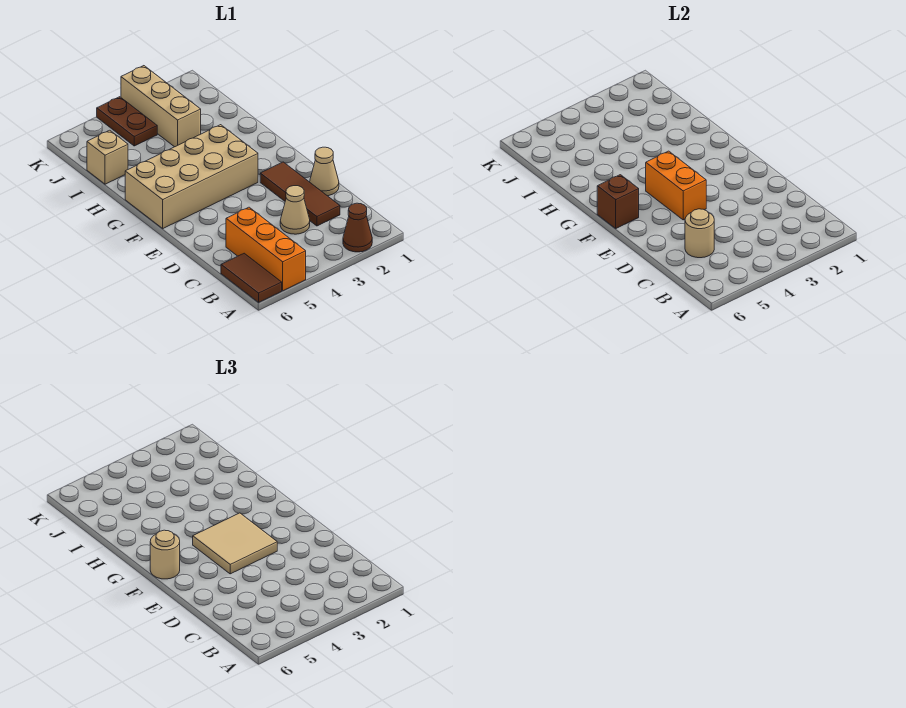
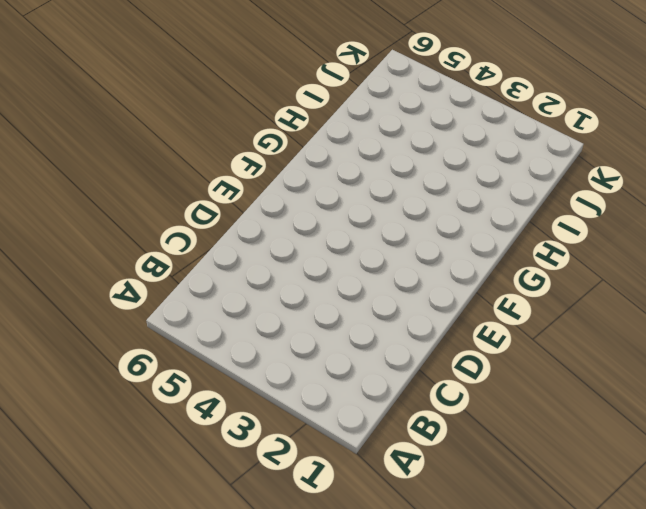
none -> brown cone A2 level 1
none -> orange brick A5:C5 level 1
none -> brown tile A6:B6 level 1

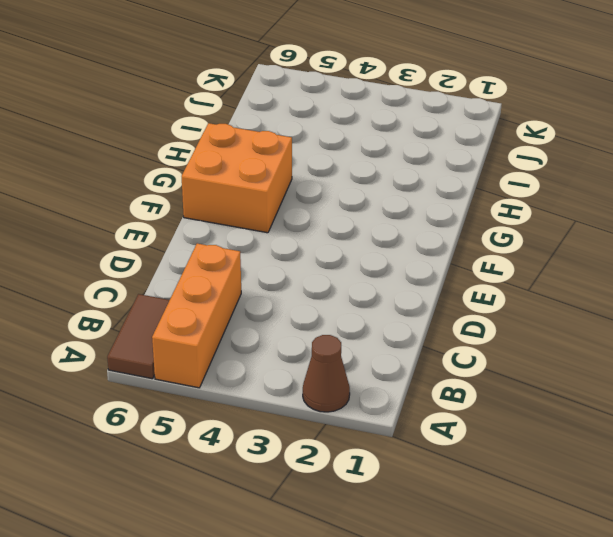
orange brick F5:G6 level 1 -> tan brick F3:G6 level 1
none -> brown tile C2:E2 level 1
none -> tan cone C3 level 1
none -> tan cone D1 level 1

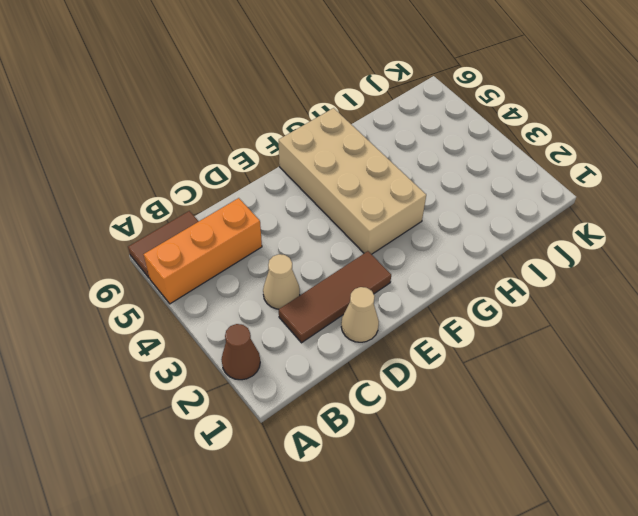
none -> tan brick I3:K3 level 1
none -> tan brick I6 level 1
none -> brown plate J4:K4 level 1

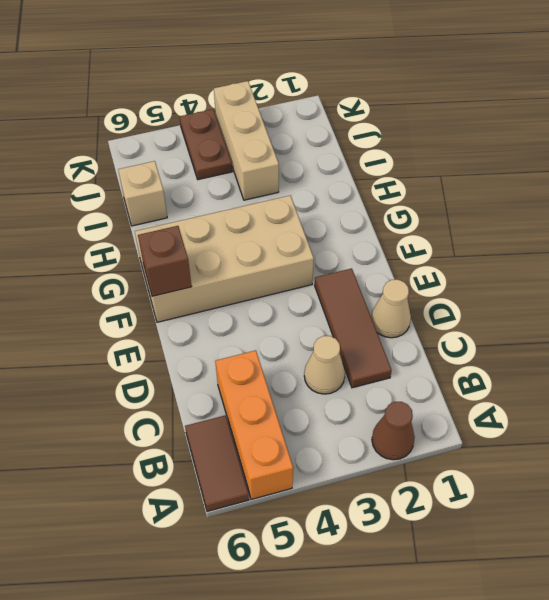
none -> tan round brick C5 level 2
none -> orange brick E4:F4 level 2
none -> tan tile E3:F4 level 3

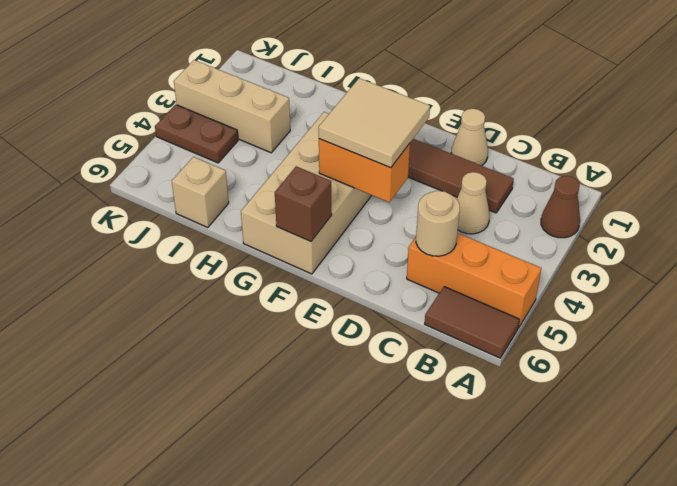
none -> tan round brick F6 level 3

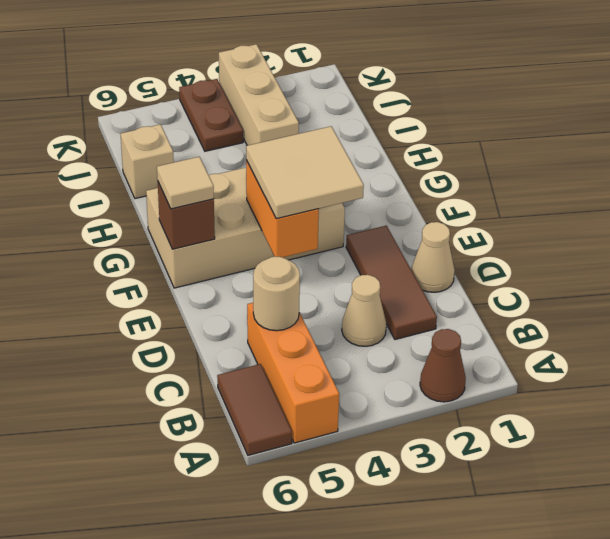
tan tile F6 level 3 -> tan round brick F6 level 3

